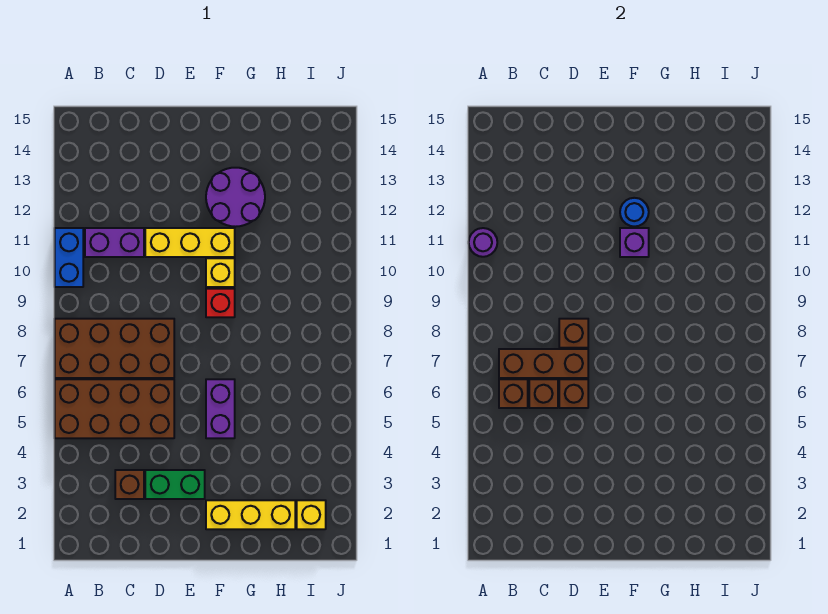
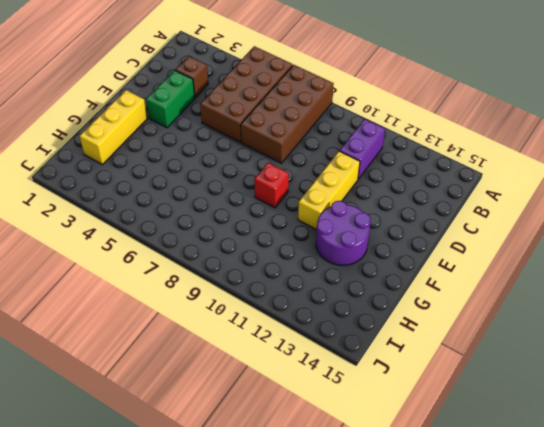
none -> blue brick A10:A11 level 1
none -> purple brick F5:F6 level 1
none -> yellow brick F10 level 1

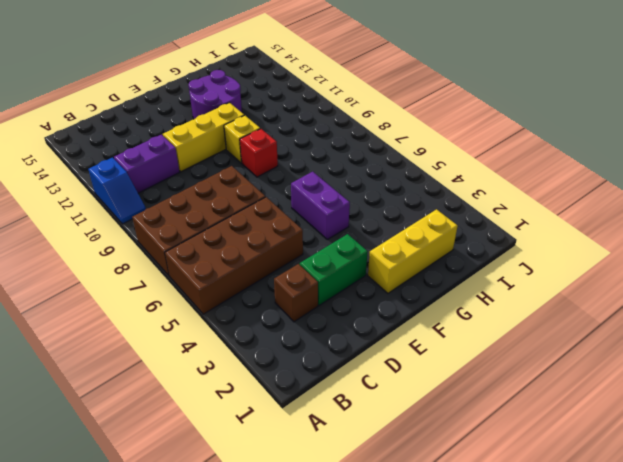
blue slope A10:A11 level 1 top 11 -> blue brick A10:A11 level 1
none -> yellow brick I2 level 1
none -> purple round brick A11 level 2
none -> brown brick B6 level 2

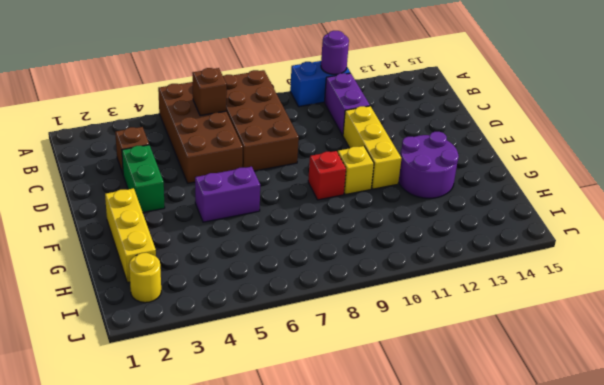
yellow round brick I2 level 1 -> yellow brick I2 level 1
none -> brown brick B7:D7 level 2
none -> brown brick C6 level 2
none -> brown brick D6 level 2

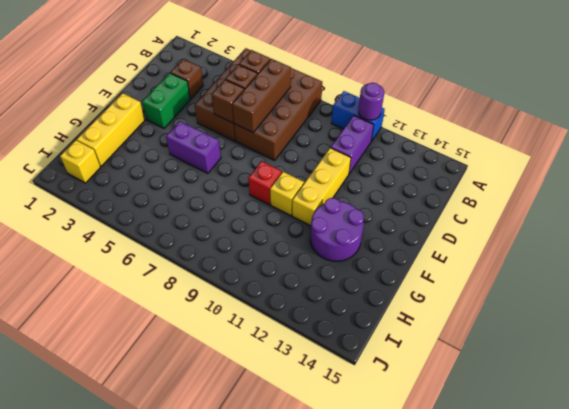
none -> brown brick D8 level 2
none -> purple brick F11 level 2
none -> blue round brick F12 level 2

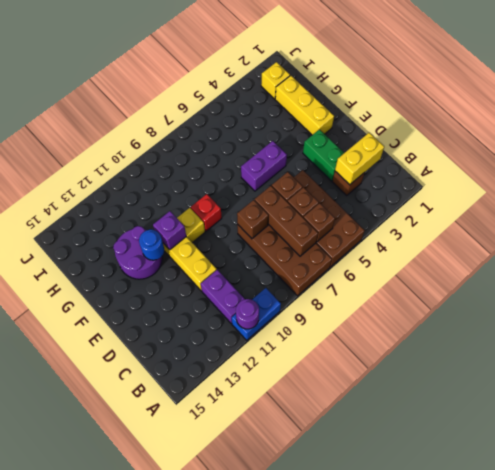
yellow brick C2:C3 level 2 -> none

